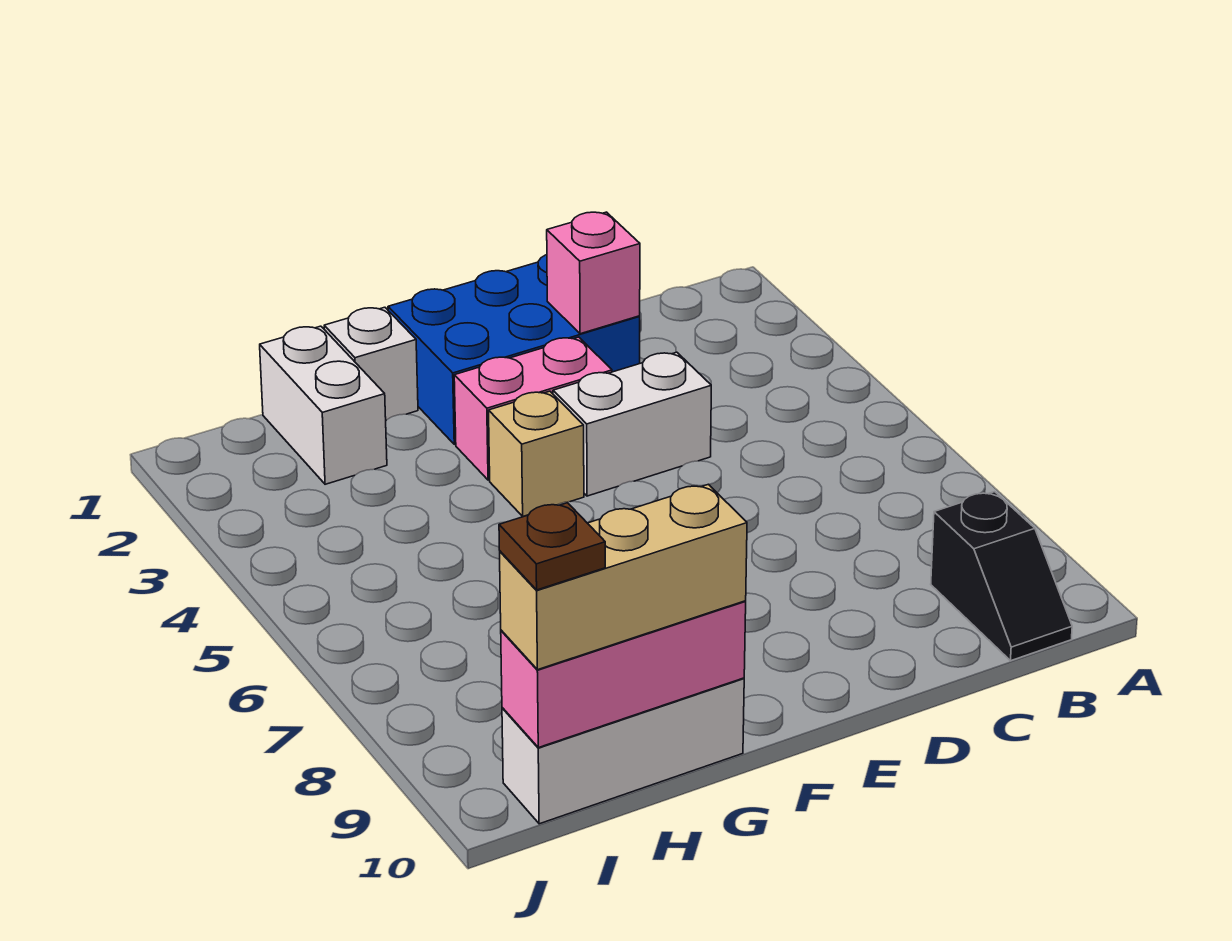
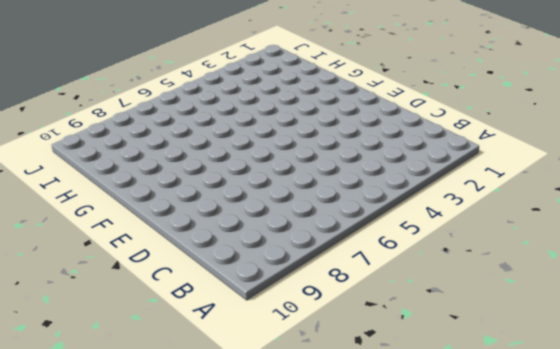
none -> black slope B9:B10 level 1 top 9
none -> blue brick D1:F2 level 1
none -> white brick D4:E4 level 1

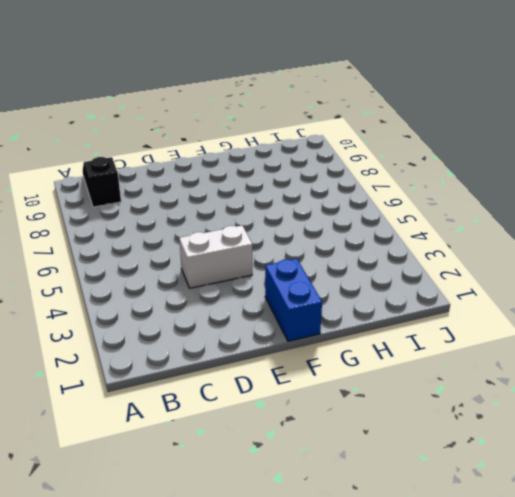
blue brick F1:F2 level 1 -> blue brick D1:F2 level 1
none -> pink brick E3:F3 level 1
none -> tan brick F4 level 1
none -> white brick G1 level 1

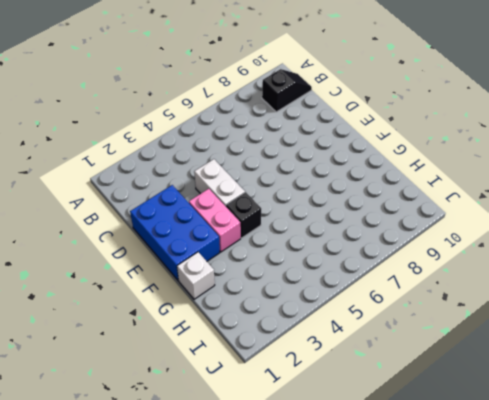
black brick F4 level 1 -> tan brick F4 level 1
none -> white brick G10:I10 level 1
none -> white brick H1:H2 level 1
none -> pink brick D2 level 2

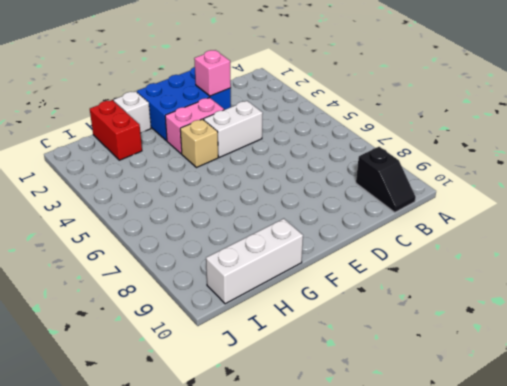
red brick H1:H2 level 1 -> white brick H1:H2 level 1
none -> pink brick G10:I10 level 2
none -> tan brick G10:I10 level 3
none -> brown plate I10 level 4

